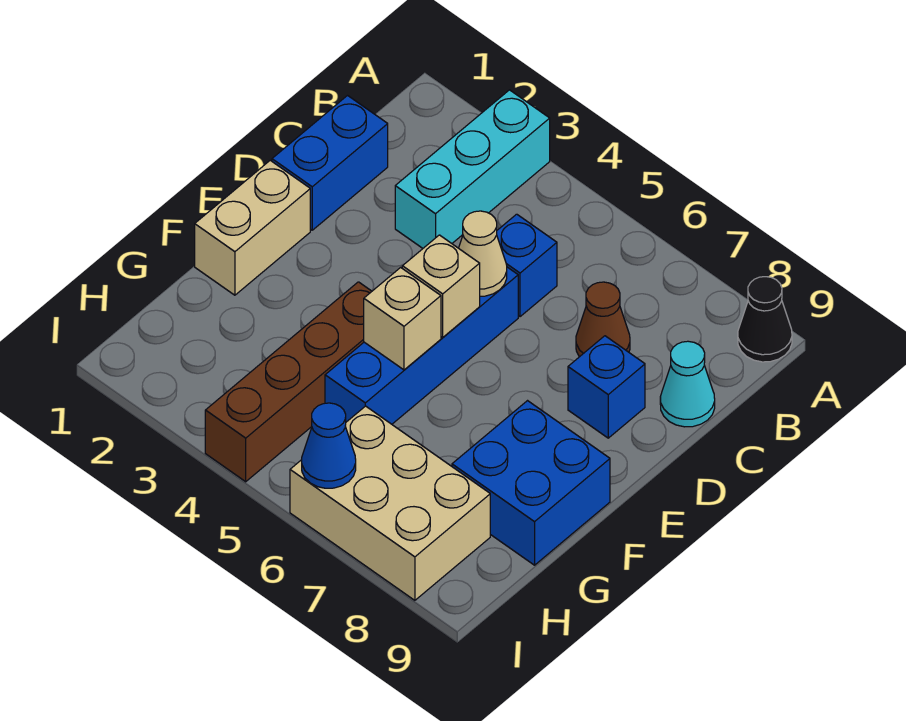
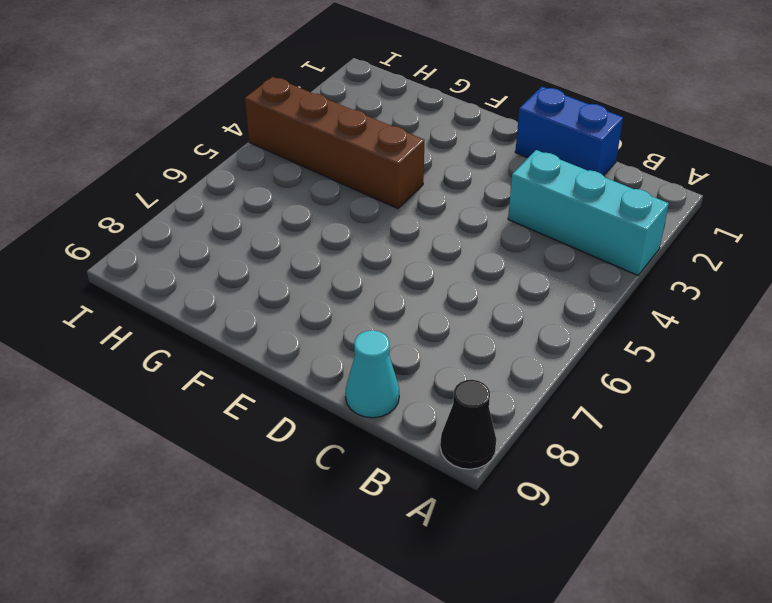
none -> blue brick C5 level 1
none -> brown cone C7 level 1
none -> blue brick D5:G5 level 1

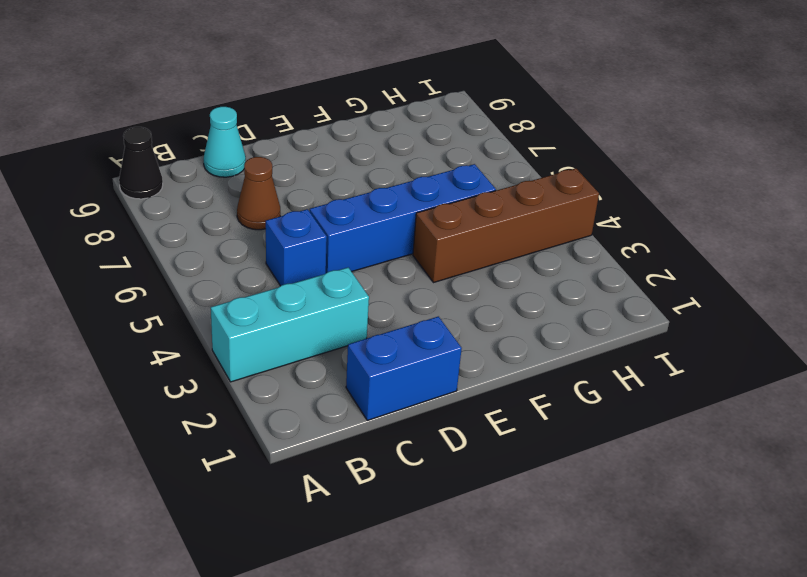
none -> blue brick D8 level 1
none -> tan brick E1:F1 level 1
none -> blue brick F8:G9 level 1

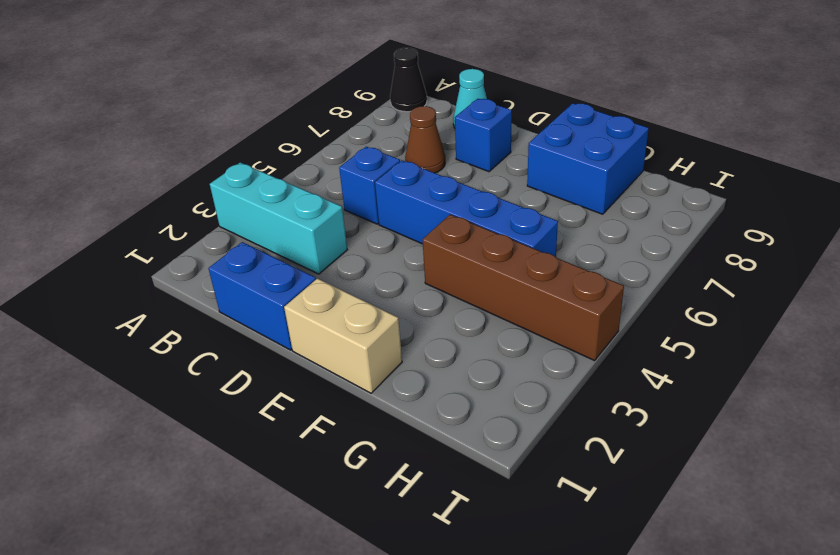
none -> tan brick H6:I8 level 1
none -> tan cone D5 level 2
none -> tan brick E5 level 2

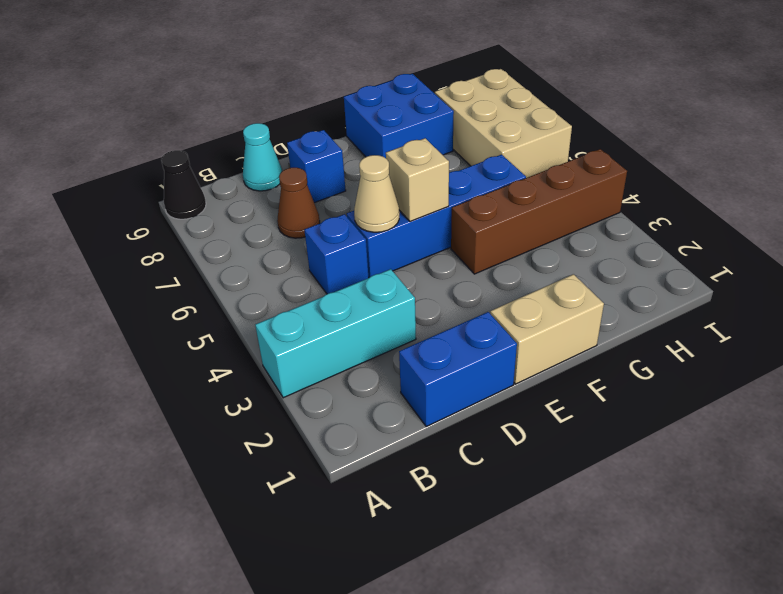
none -> tan brick F5 level 2
none -> blue cone I6 level 2

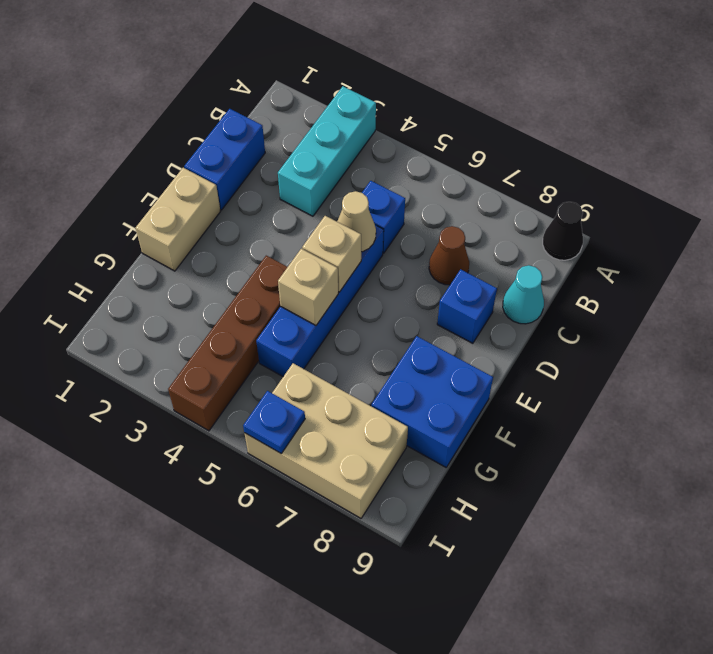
blue plate I6 level 2 -> blue cone I6 level 2

